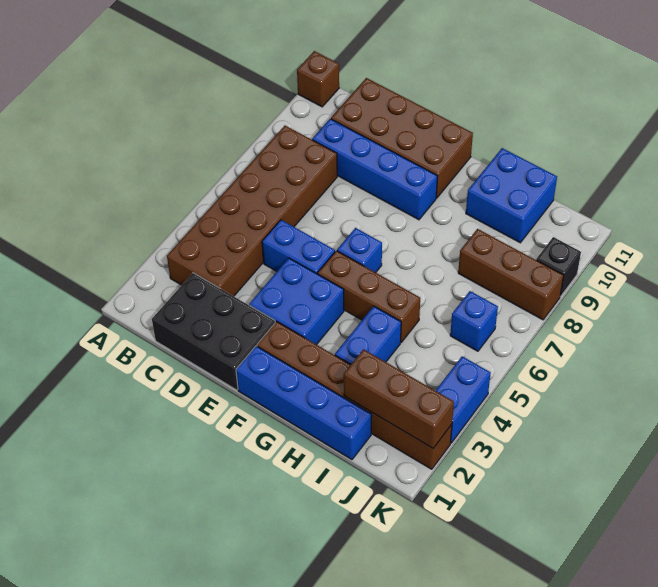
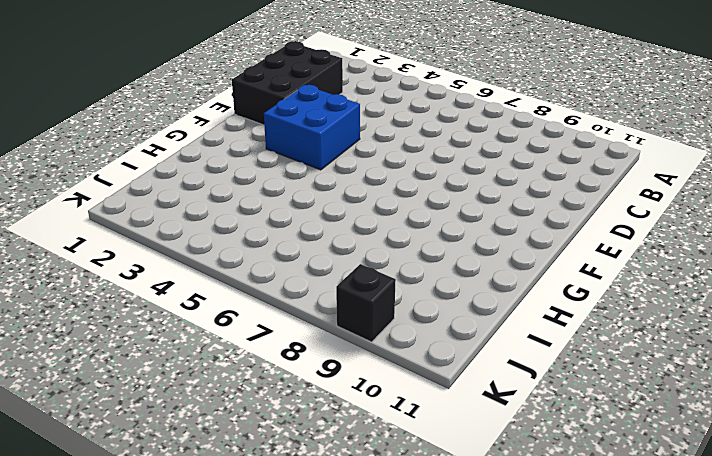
none -> brown brick A11 level 1
none -> brown brick B3:C8 level 1
none -> blue brick C9:F9 level 1

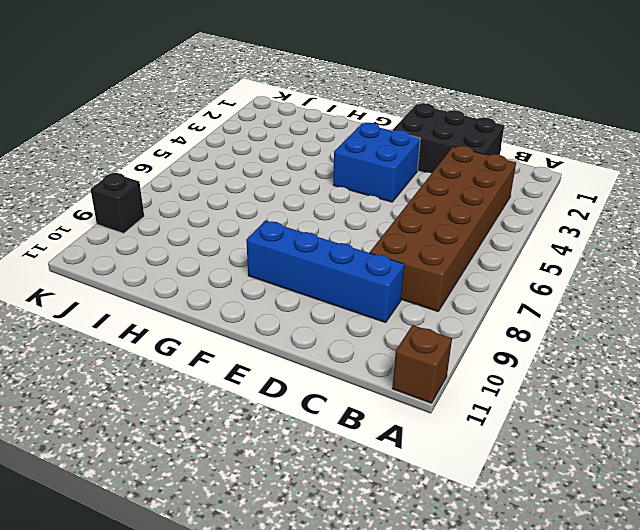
none -> brown brick C10:F11 level 1
none -> blue brick D5:E5 level 1
none -> blue brick F1:I1 level 1

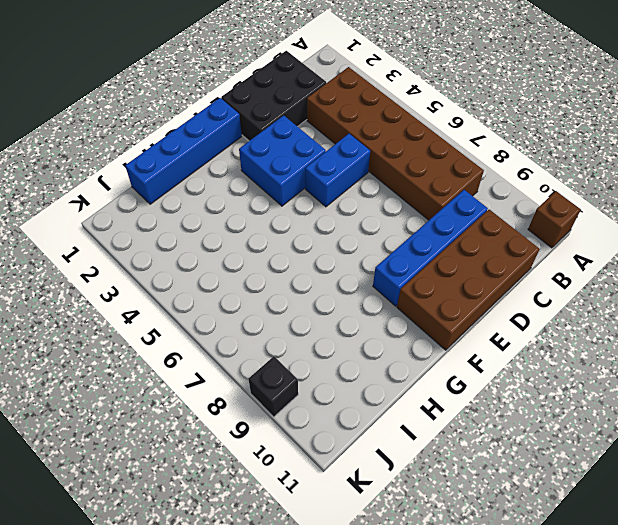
none -> brown brick F2:K2 level 1
none -> brown brick F5:H5 level 1
none -> blue brick F6 level 1

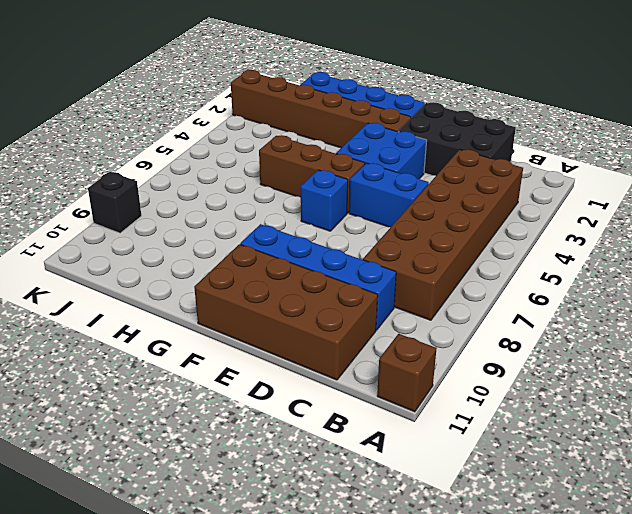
none -> blue brick H3:H4 level 1
none -> blue brick H10:I11 level 1
none -> brown brick I8:K8 level 1

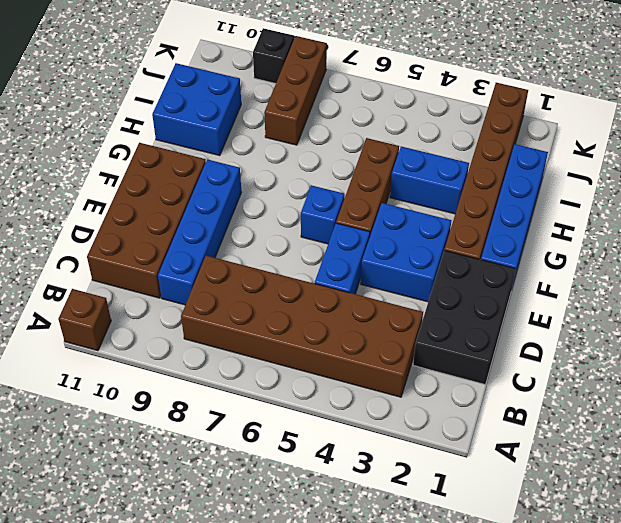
none -> blue brick J6 level 1
none -> blue brick K3:K4 level 1
none -> brown brick I2:K2 level 2

